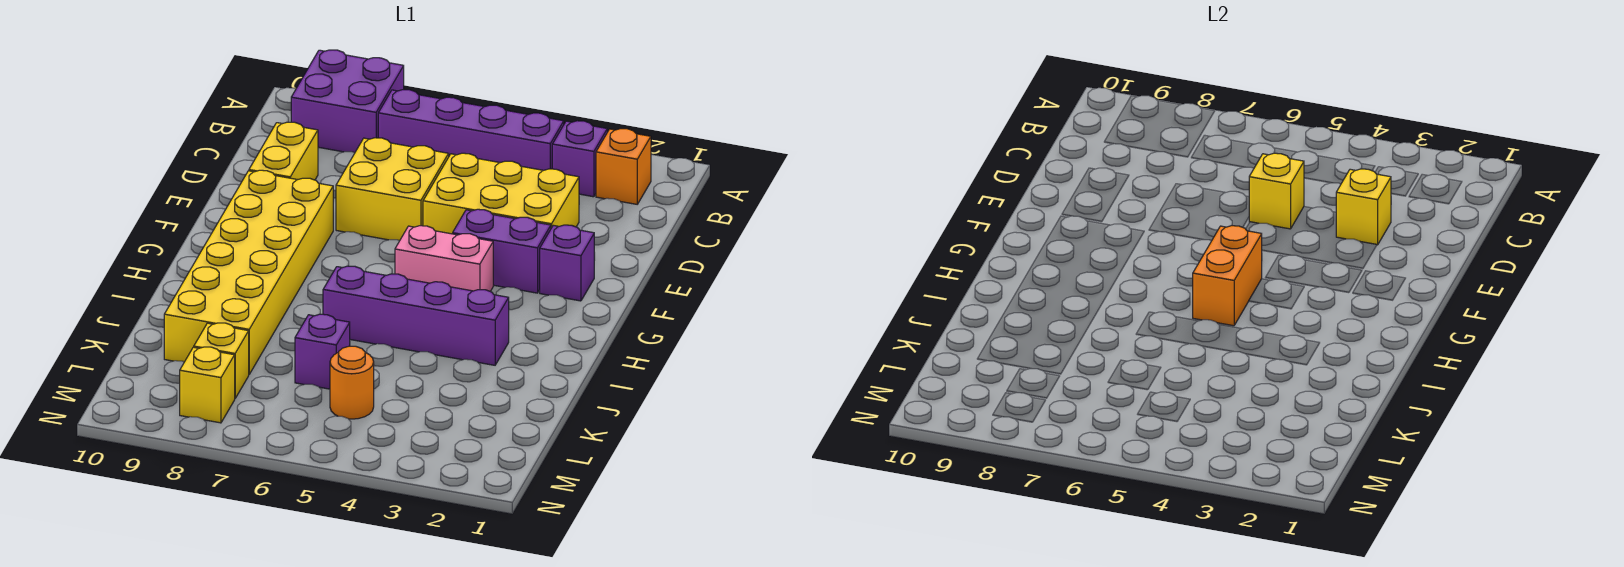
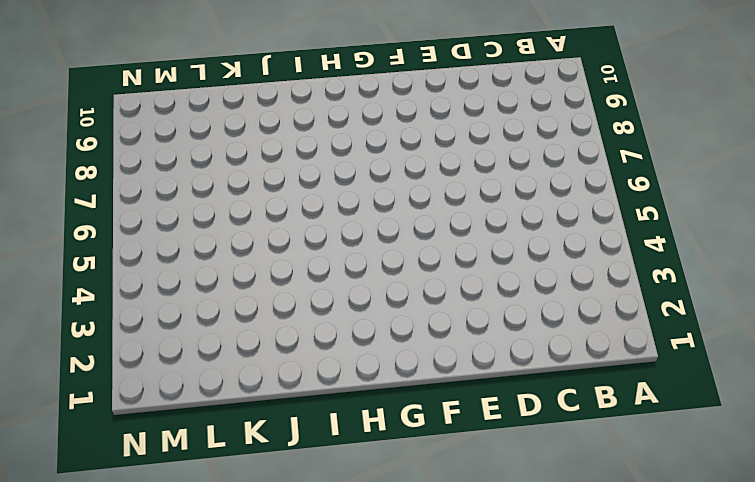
none -> purple brick A8:B9 level 1
none -> orange brick B2 level 1
none -> purple brick B3 level 1

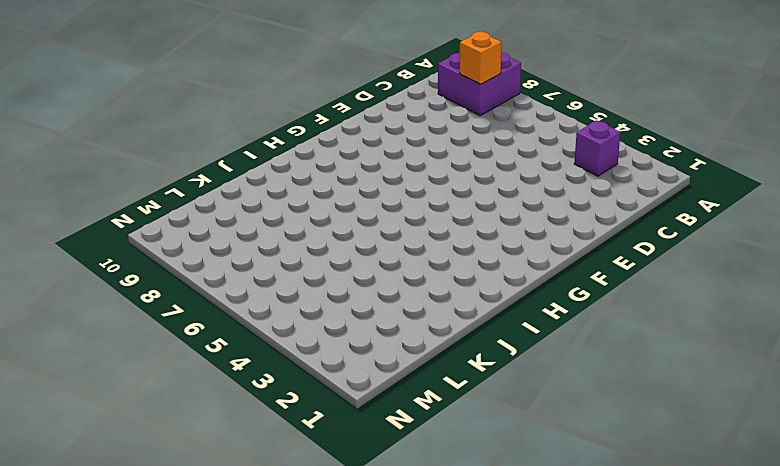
orange brick B8 level 2 -> orange brick B2 level 1
none -> purple brick B4:B7 level 1
none -> yellow brick D3:E5 level 1
none -> yellow brick D6:E7 level 1

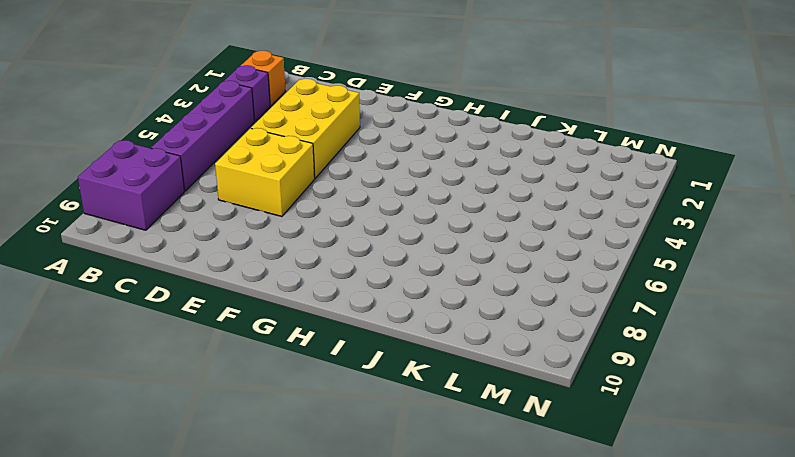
none -> yellow brick D9:E9 level 1
none -> purple brick F2 level 1
none -> purple brick F3:F4 level 1

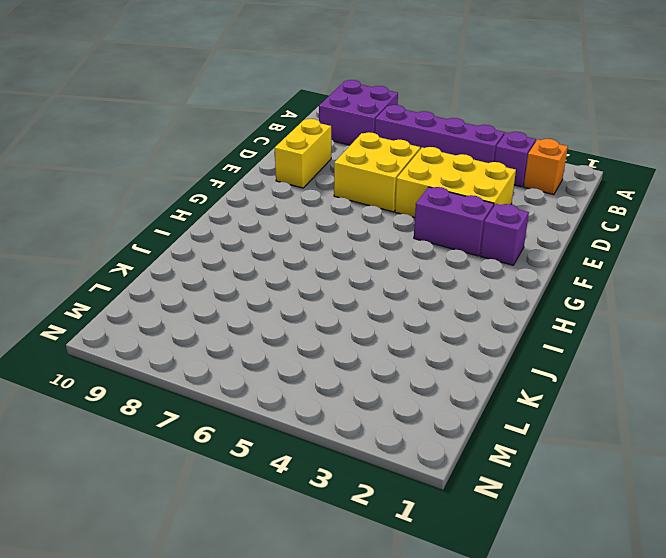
none -> yellow brick F8:K9 level 1
none -> pink brick G4:G5 level 1
none -> purple brick I3:I6 level 1

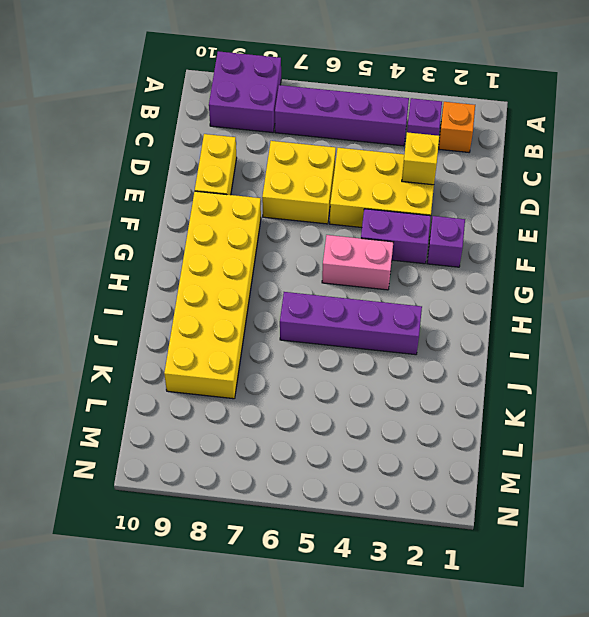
none -> purple brick K6 level 1
none -> orange round brick L5 level 1
none -> yellow brick L8 level 1

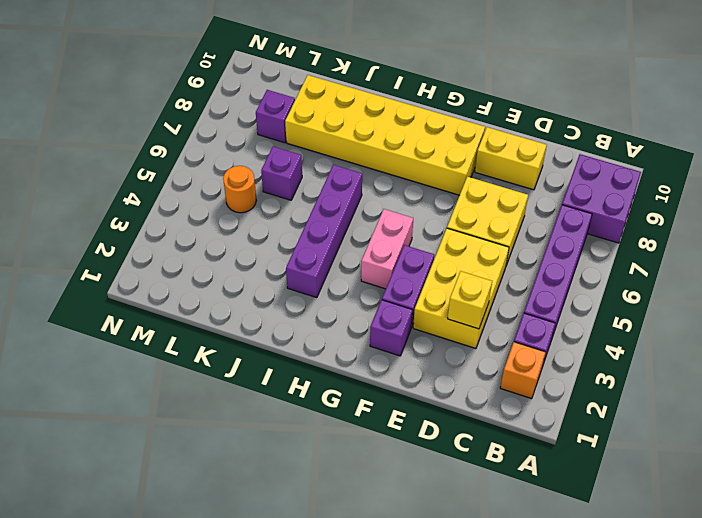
purple brick L8 level 1 -> yellow brick L8 level 1
none -> yellow brick M8 level 1
none -> yellow brick D5 level 2
none -> orange brick G5:H5 level 2

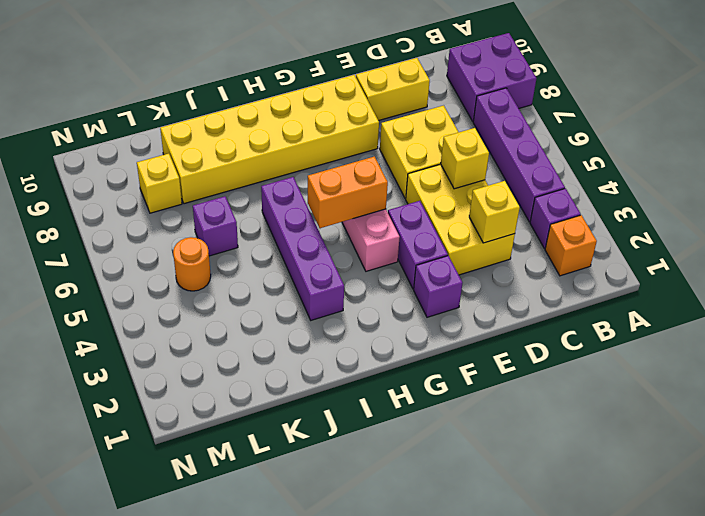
none -> yellow brick M8 level 1

